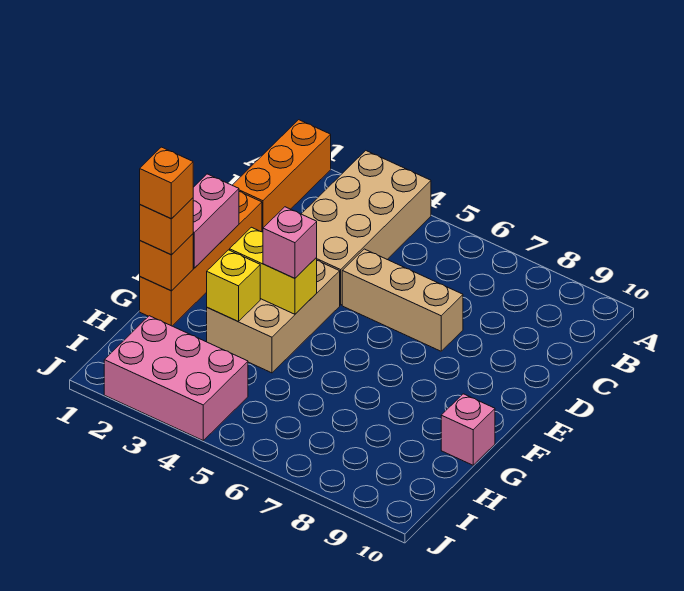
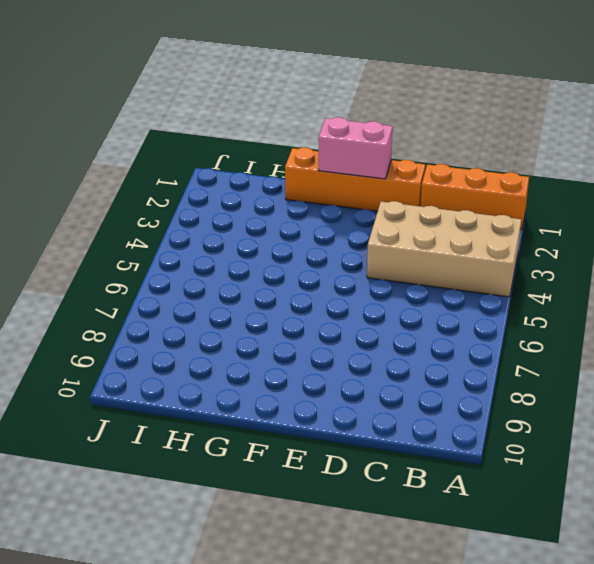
none -> tan brick D5:D7 level 1
none -> tan brick E3:G4 level 1
none -> pink brick G10 level 1

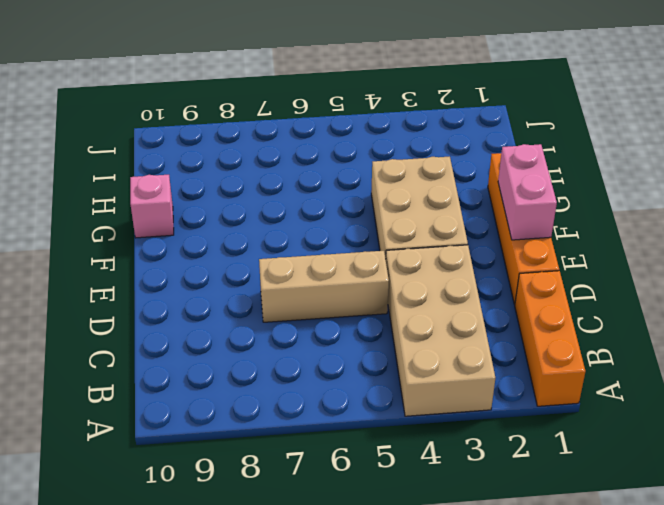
none -> pink brick I2:J4 level 1
none -> yellow brick F3:F4 level 2
none -> orange brick G1 level 2

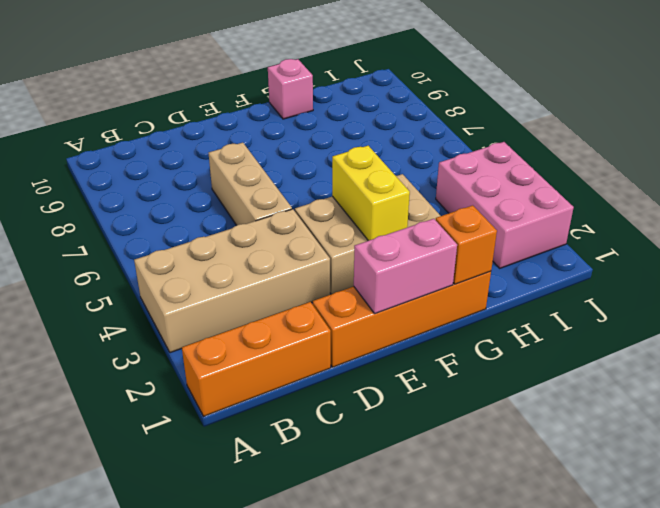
none -> yellow brick G3 level 2
none -> pink brick F4 level 3
none -> orange brick G1 level 3

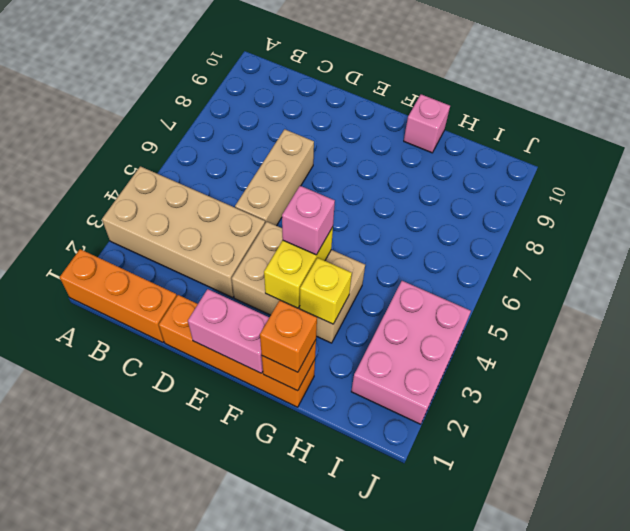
none -> orange brick G1 level 4

